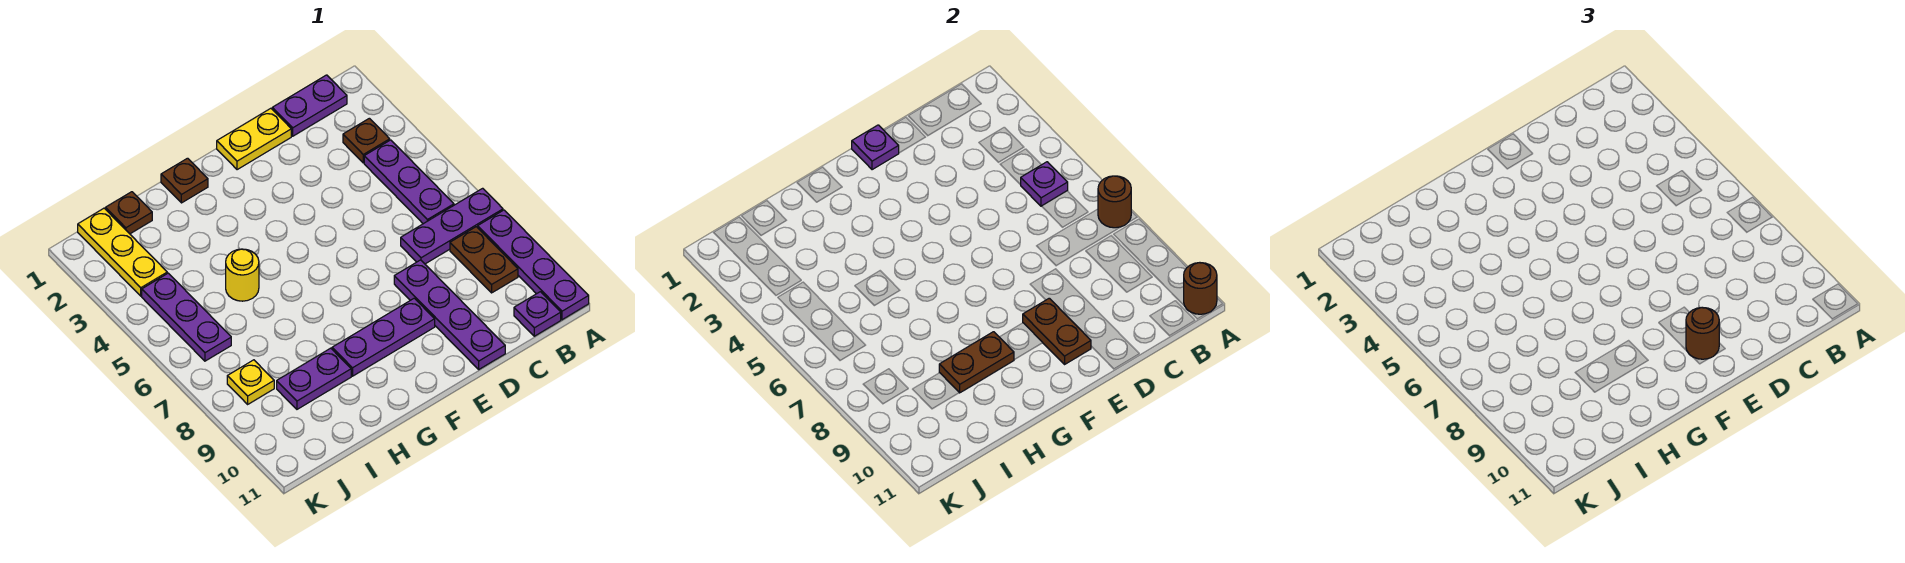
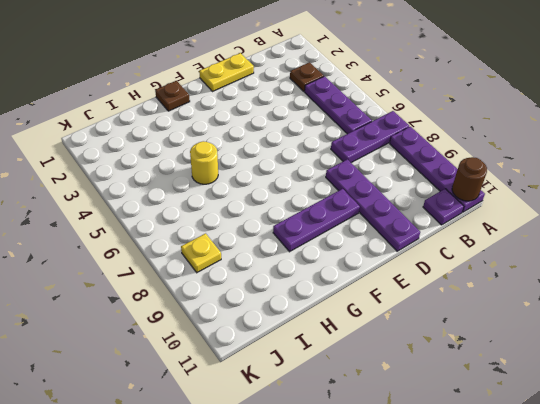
none -> purple plate B1:C1 level 1
none -> brown plate B8:B9 level 1
none -> purple plate H9:I9 level 1

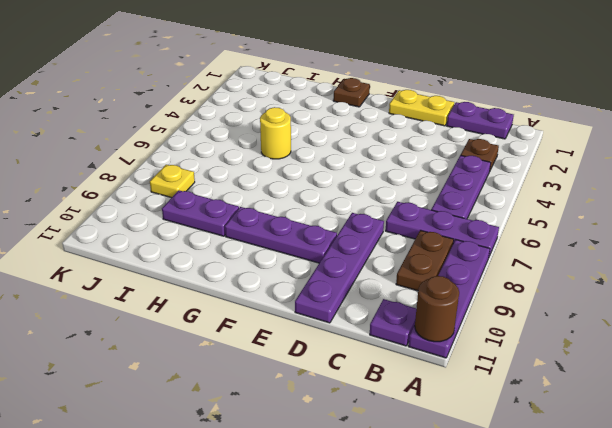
none -> brown plate I1 level 1
none -> yellow plate J1:J3 level 1
none -> purple plate J4:J6 level 1

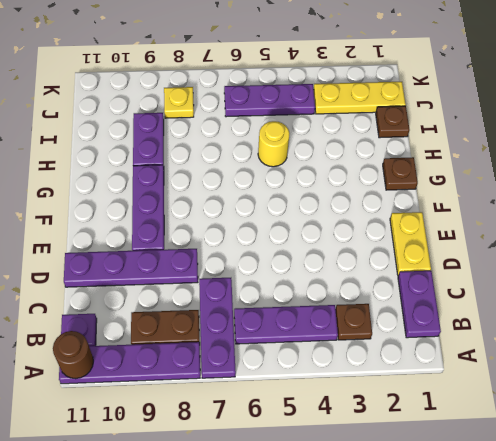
none -> brown round brick A7 level 2
none -> purple plate B5 level 2
none -> purple plate E1 level 2

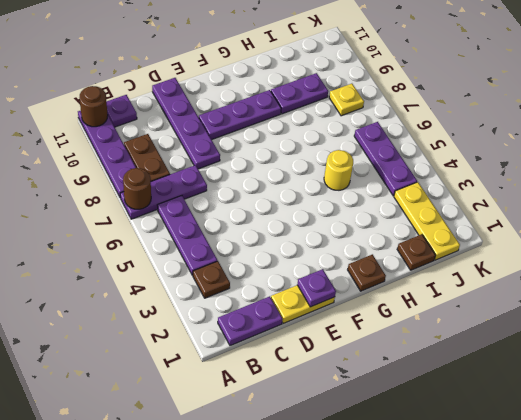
none -> purple plate B5 level 2
none -> brown plate E9:E10 level 2
none -> brown plate G9:H9 level 2

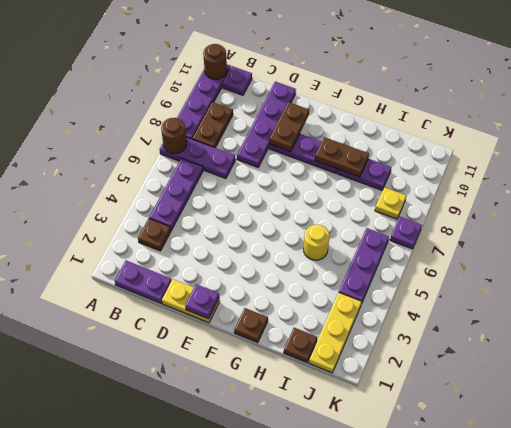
purple plate K7 level 1 -> purple plate B5 level 2
none -> brown round brick E10 level 3

